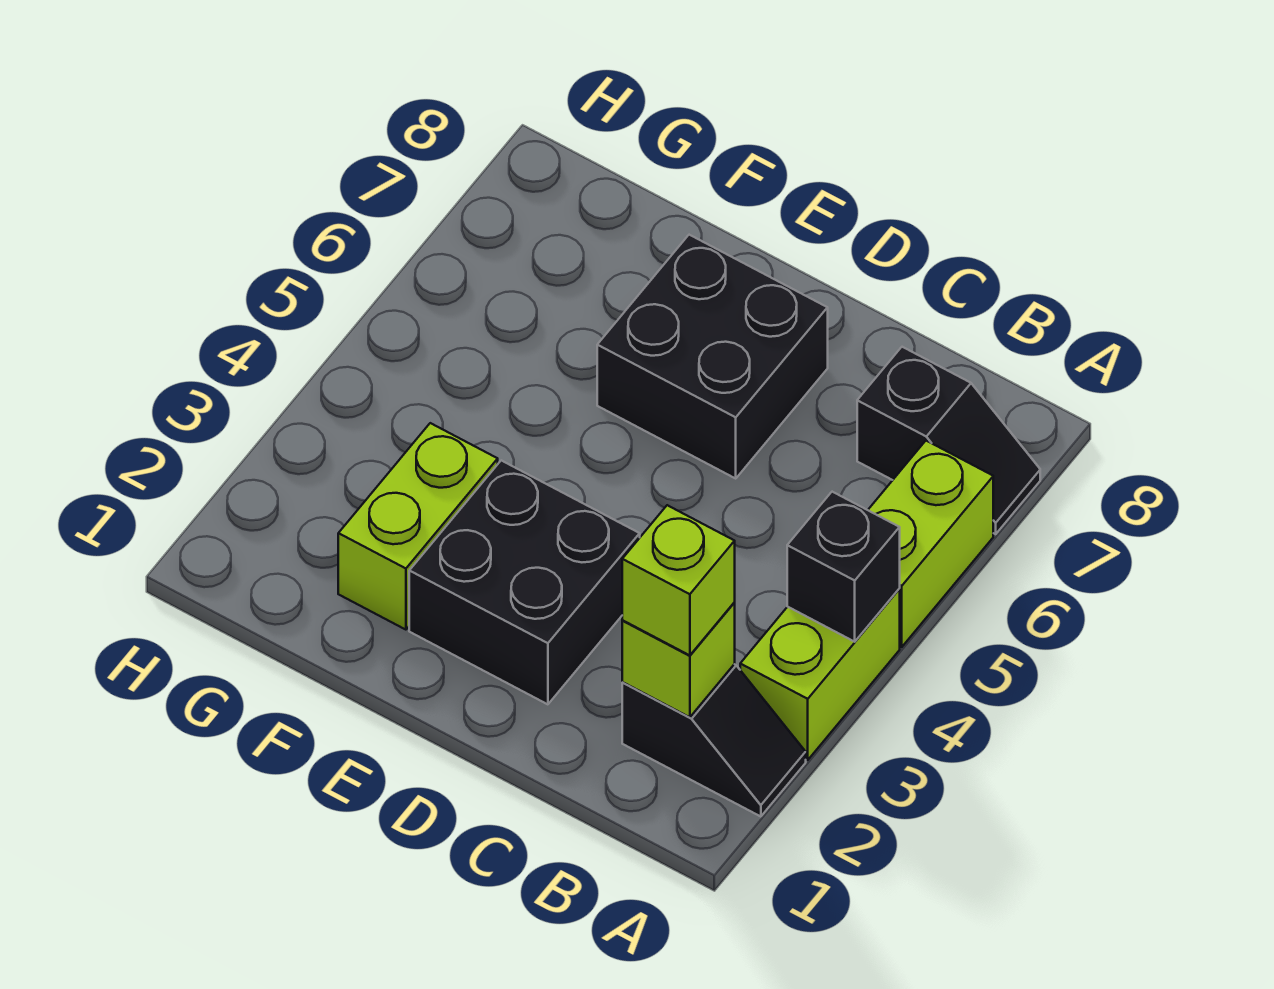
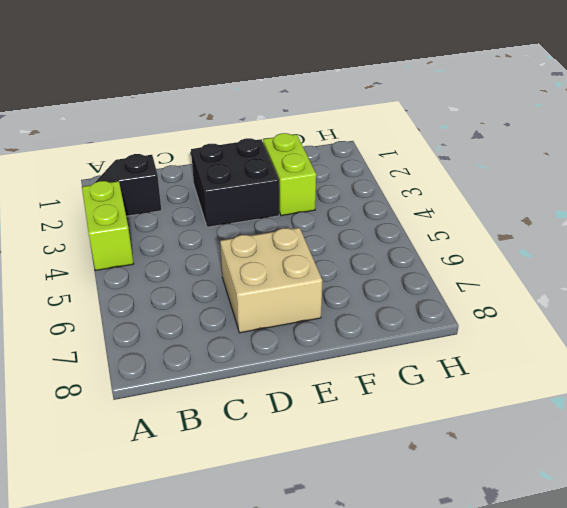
tan brick D6:E7 level 1 -> black brick D6:E7 level 1
none -> lime brick A5:A6 level 1
none -> black slope A7:B7 level 1 top B

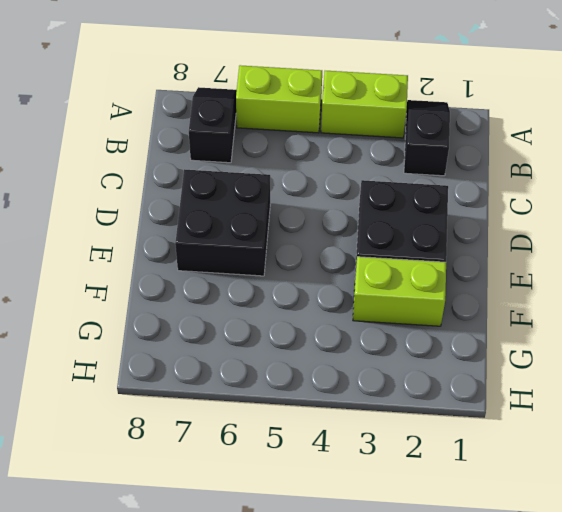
none -> black brick A4 level 2
none -> lime brick B2 level 2

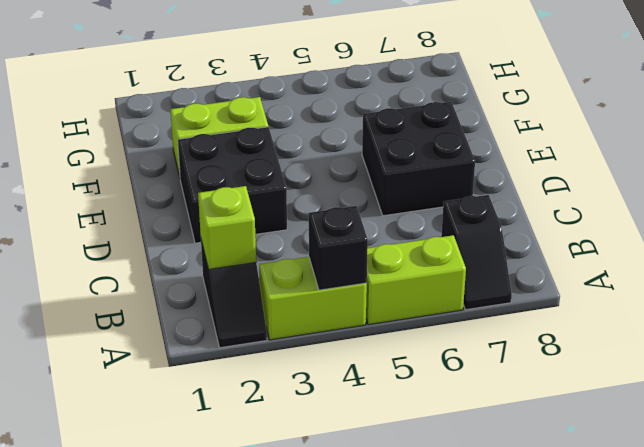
none -> lime brick B2 level 3

